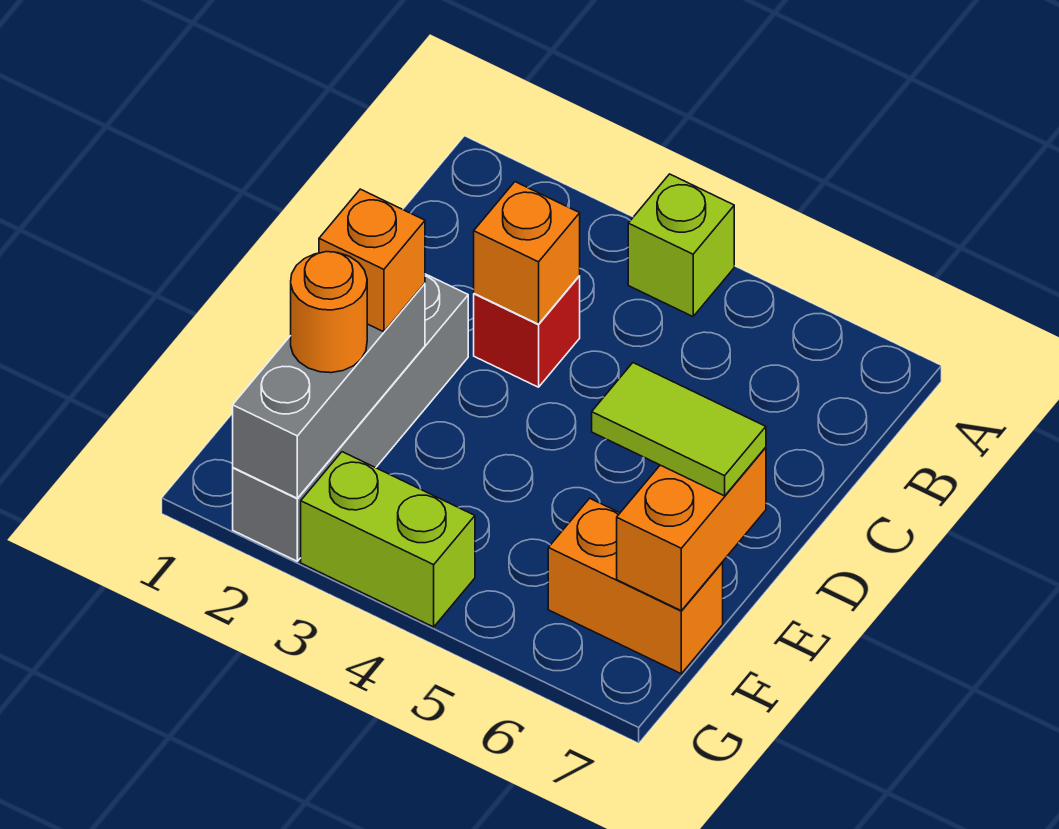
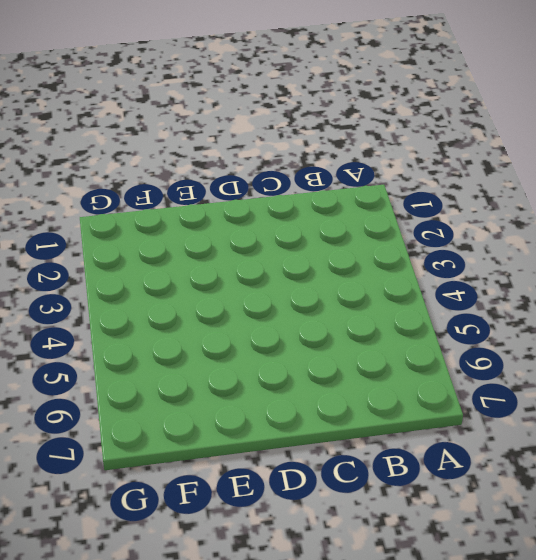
none -> lime brick A4 level 1
none -> red brick C3 level 1

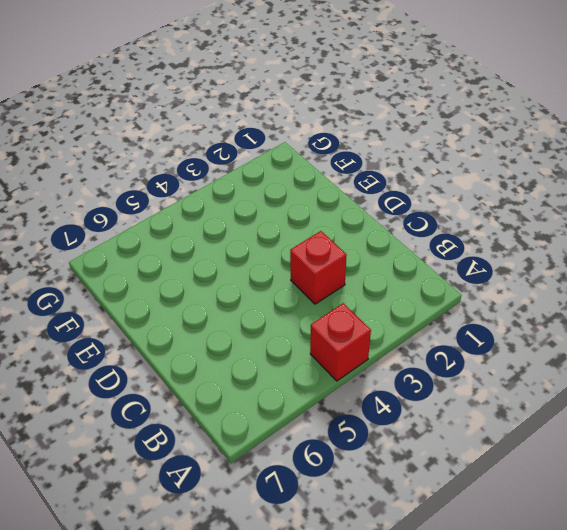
red brick A4 level 1 -> lime brick A4 level 1
none -> grey brick D2:G2 level 1
none -> orange brick F6:F7 level 1

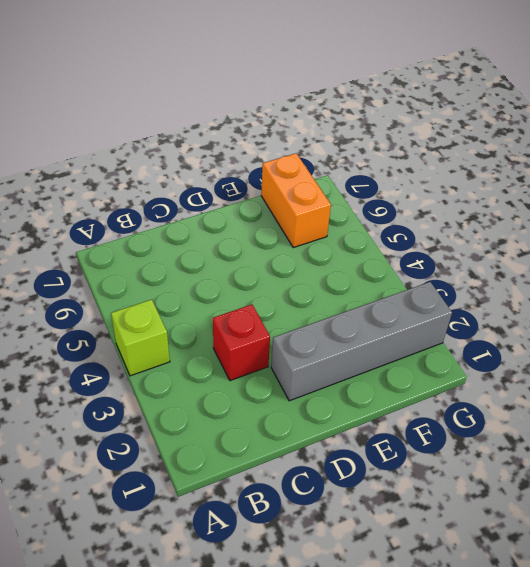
none -> lime brick G3:G4 level 1
none -> orange brick C3 level 2

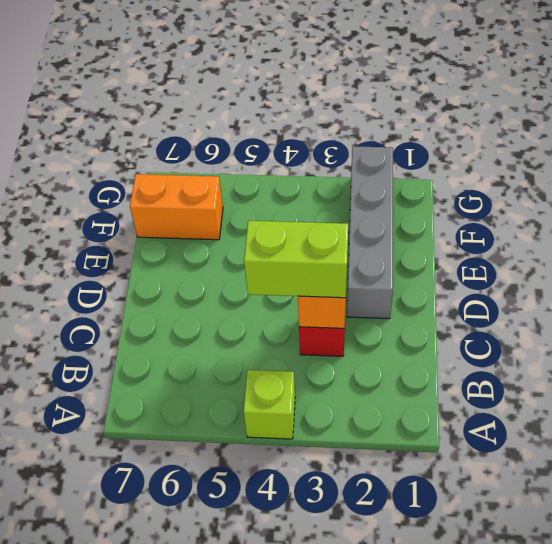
lime brick C3:C4 level 3 -> lime brick G3:G4 level 1
none -> grey brick E2:G2 level 2
none -> orange brick E7:F7 level 2

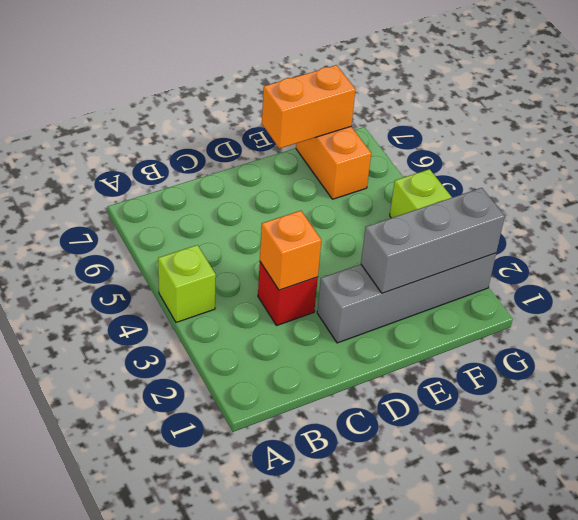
none -> orange brick E2 level 3
none -> lime tile E6:E7 level 3

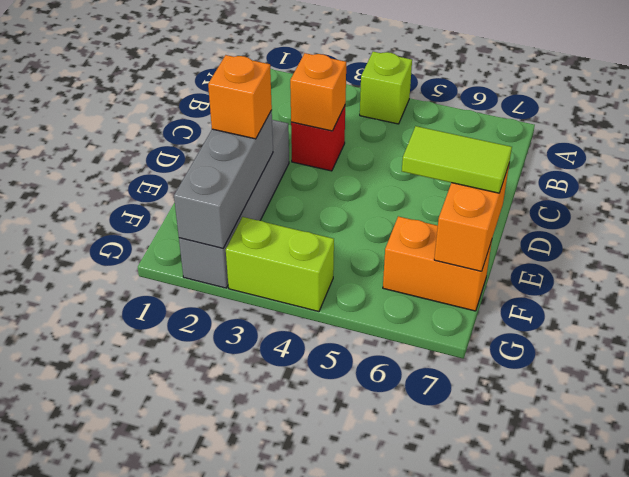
none -> orange round brick F2 level 3

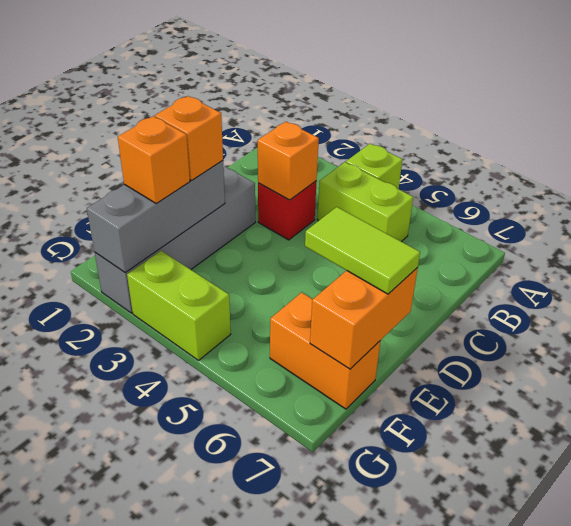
lime brick B4:B5 level 1 -> none
orange brick F2 level 3 -> orange round brick F2 level 3

